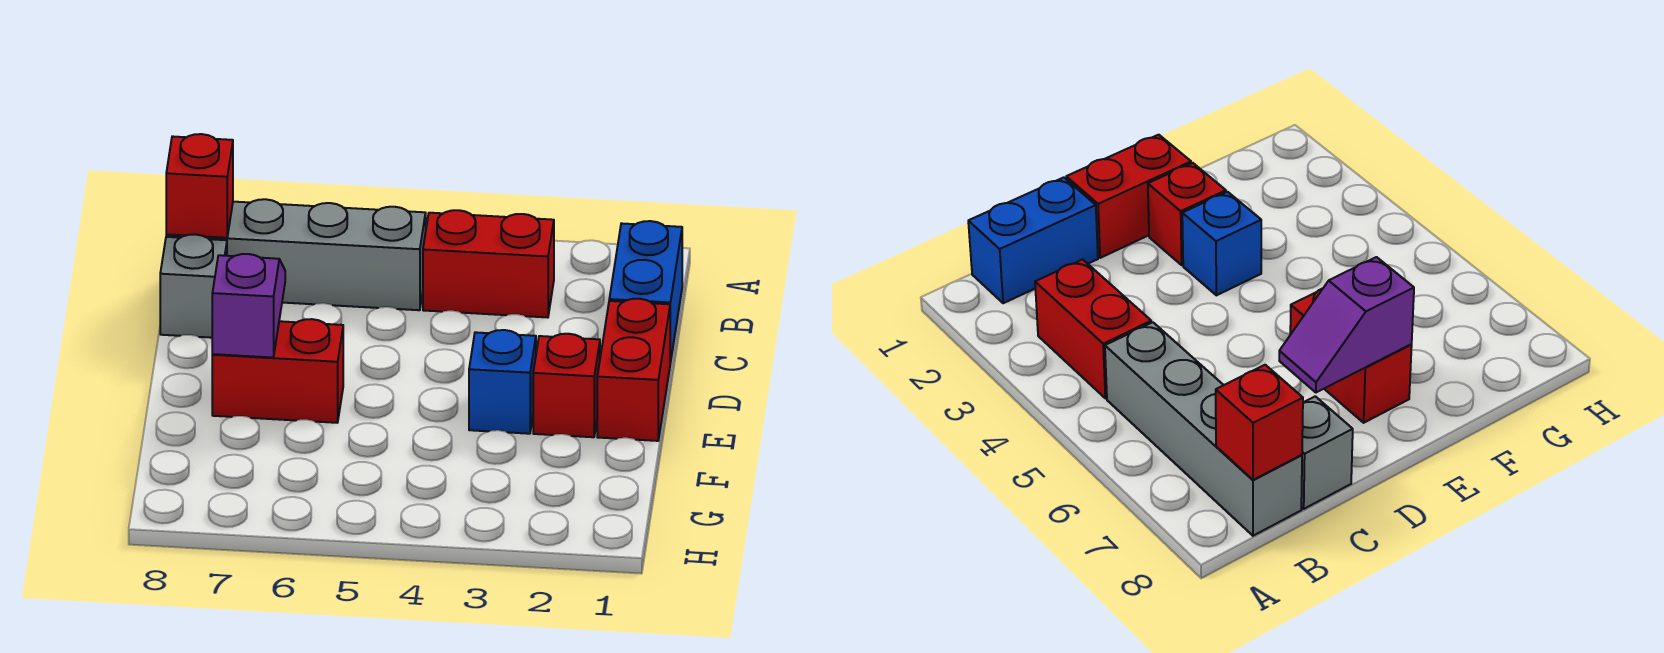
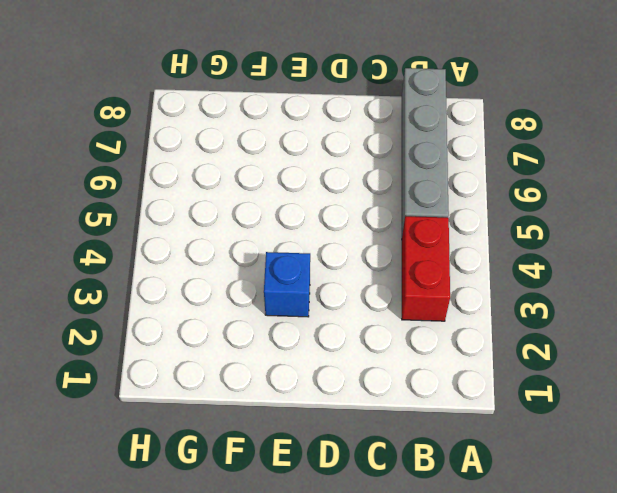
none -> blue brick B1:C1 level 1
none -> grey brick C8 level 1

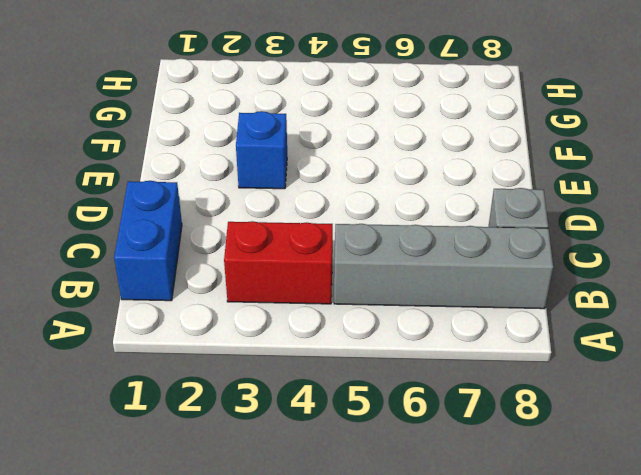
none -> red brick D1:E1 level 1
none -> red brick E2 level 1

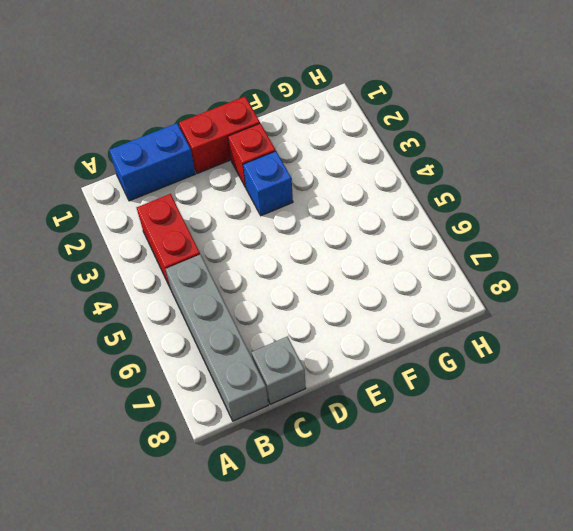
none -> red brick E6:E7 level 1
none -> red brick B8 level 2

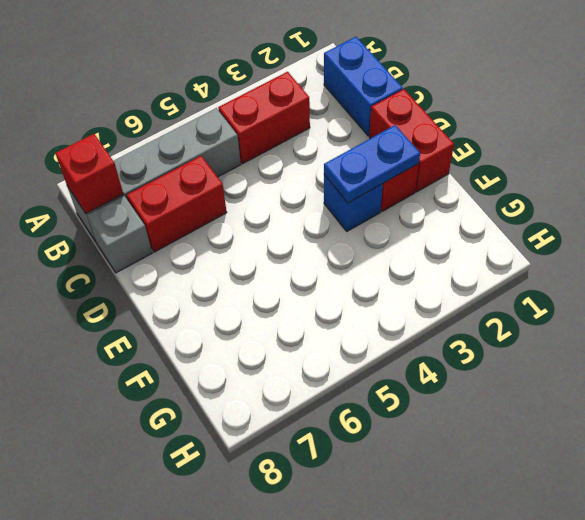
red brick C6:C7 level 1 -> red brick E6:E7 level 1
blue plate E2:E3 level 2 -> none
none -> purple slope D7:E7 level 2 top E

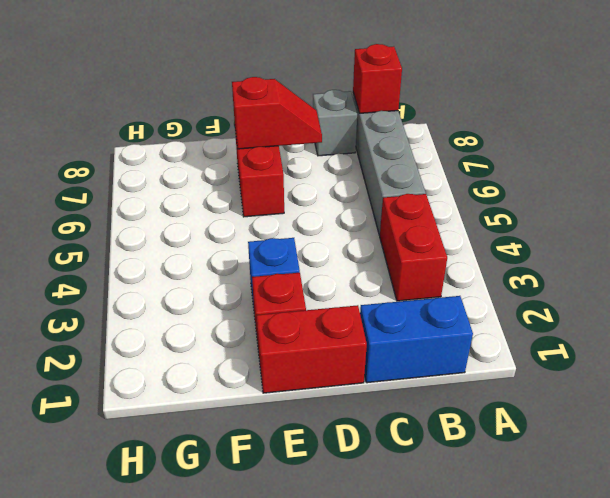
red slope D7:E7 level 2 top E -> purple slope D7:E7 level 2 top E

